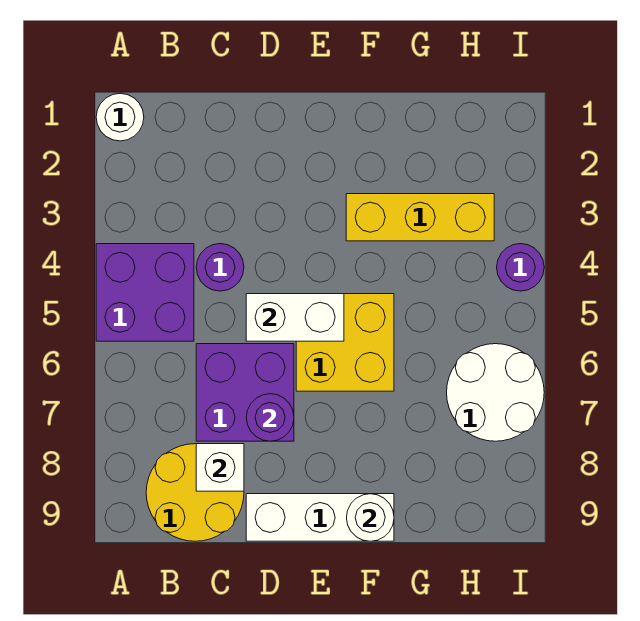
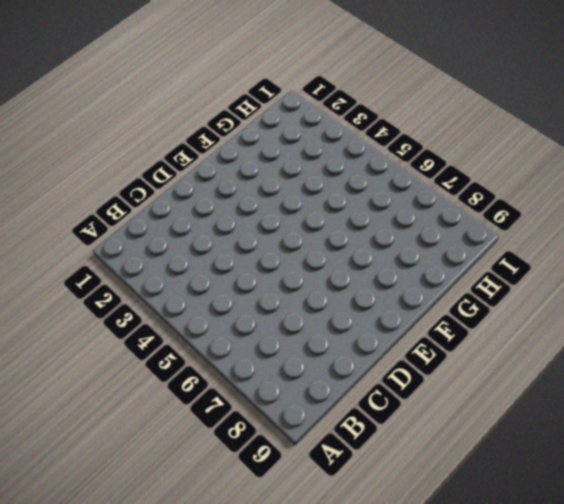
none -> white round brick A1 level 1
none -> purple brick A4:B5 level 1
none -> yellow round brick B8:C9 level 1

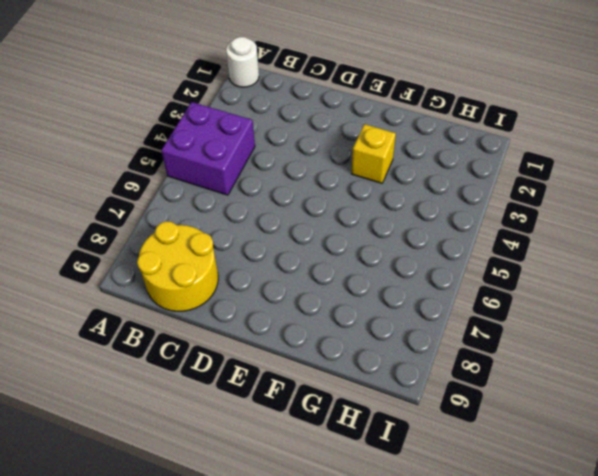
yellow brick F3 level 1 -> yellow brick F3:H3 level 1
none -> purple round brick C4 level 1
none -> purple brick C6:D7 level 1
none -> white brick D9:F9 level 1

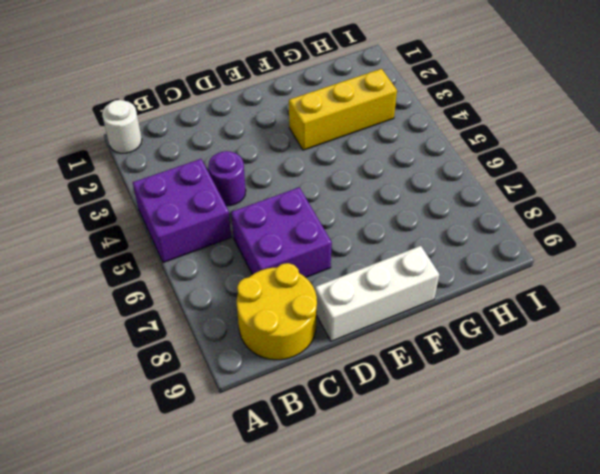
none -> yellow brick E5:F6 level 1
none -> white round brick H6:I7 level 1
none -> purple round brick I4 level 1

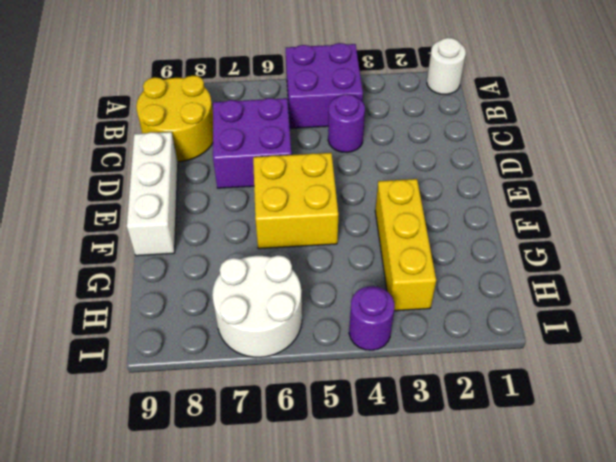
none -> white brick C8 level 2
none -> white brick D5:E5 level 2
none -> purple round brick D7 level 2

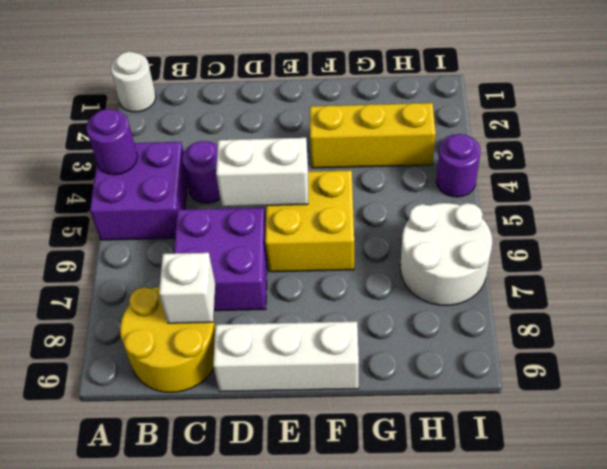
purple round brick A4 level 2 -> purple round brick D7 level 2
none -> white round brick F9 level 2

